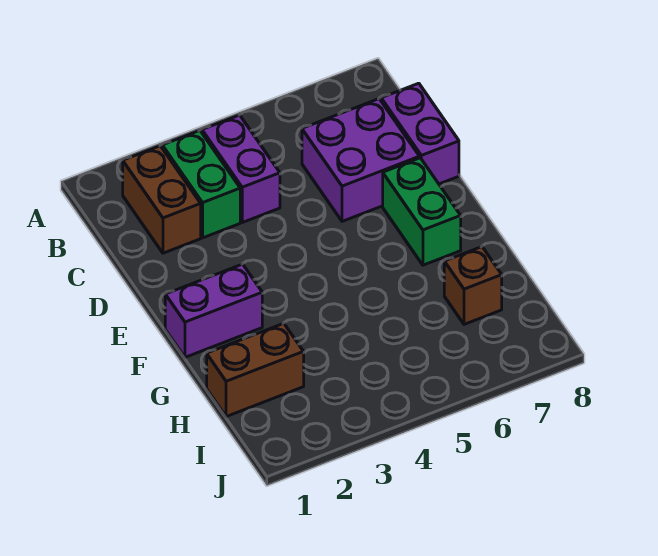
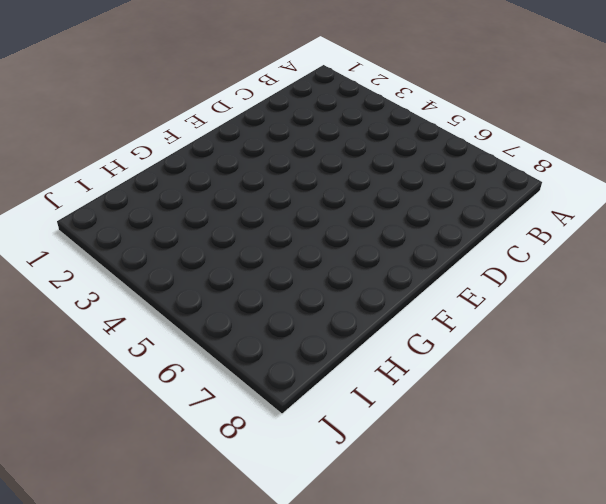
none -> brown brick B2:C2 level 1
none -> green brick B3:C3 level 1

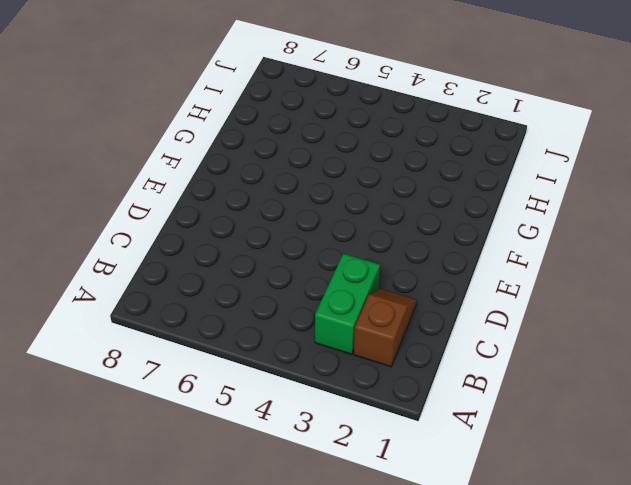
brown slope B2:C2 level 1 top B -> brown brick B2:C2 level 1
none -> purple brick B4:C4 level 1
none -> purple brick C6:D7 level 1

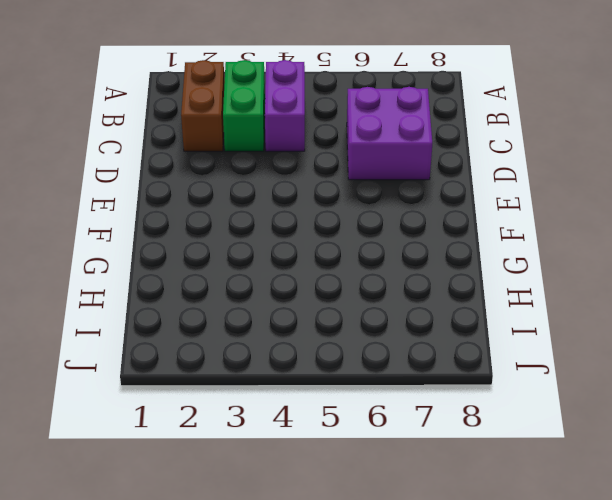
none -> purple brick C8:D8 level 1
none -> green brick E7:F7 level 1

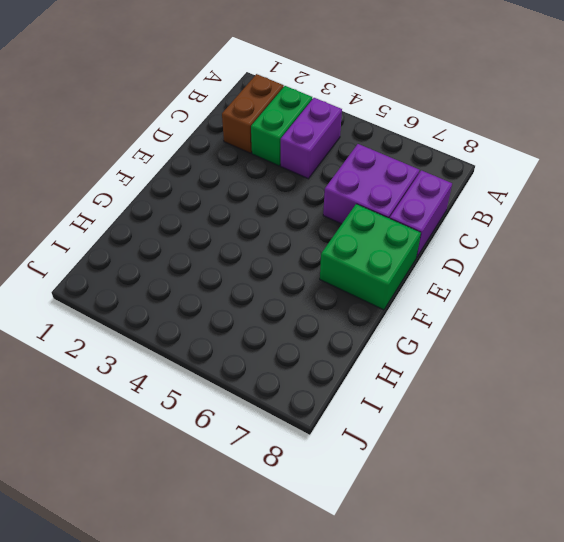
green brick E7:F8 level 1 -> green brick E7:F7 level 1
none -> purple brick F1:F2 level 1
none -> brown brick H1:H2 level 1

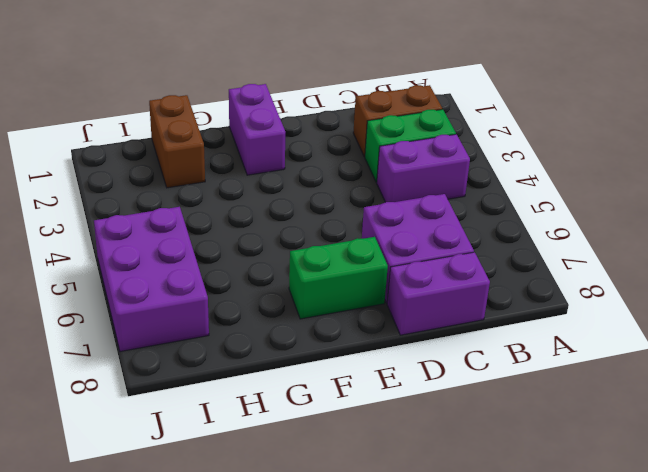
purple brick I5:J7 level 1 -> none
none -> brown brick H7 level 1

